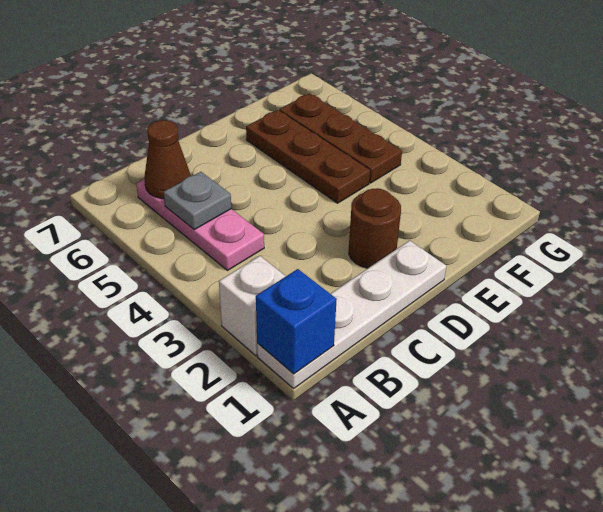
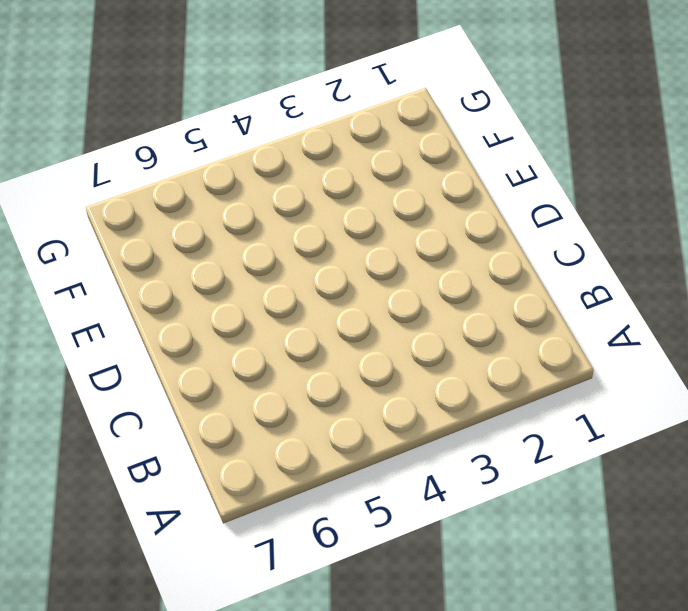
none -> white plate A1:D1 level 1
none -> white brick A2 level 1

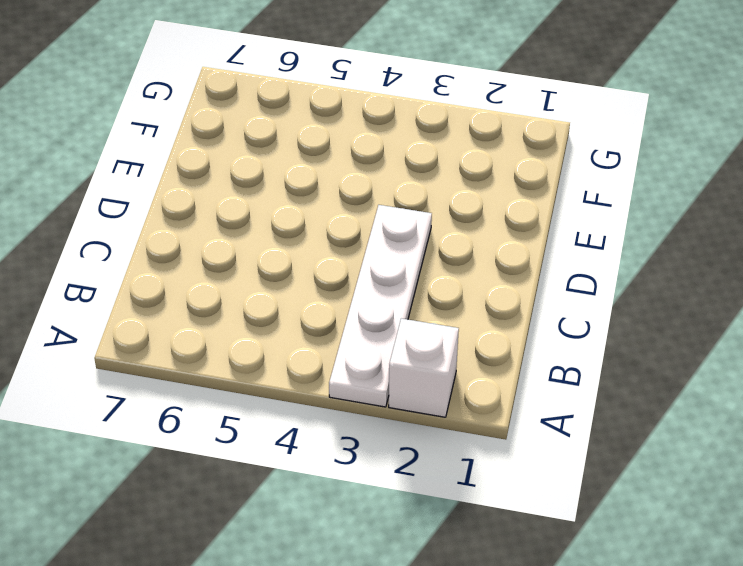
white plate A3:D3 level 1 -> white plate A1:D1 level 1
none -> pink plate B4:B6 level 1
none -> brown round brick D2 level 1

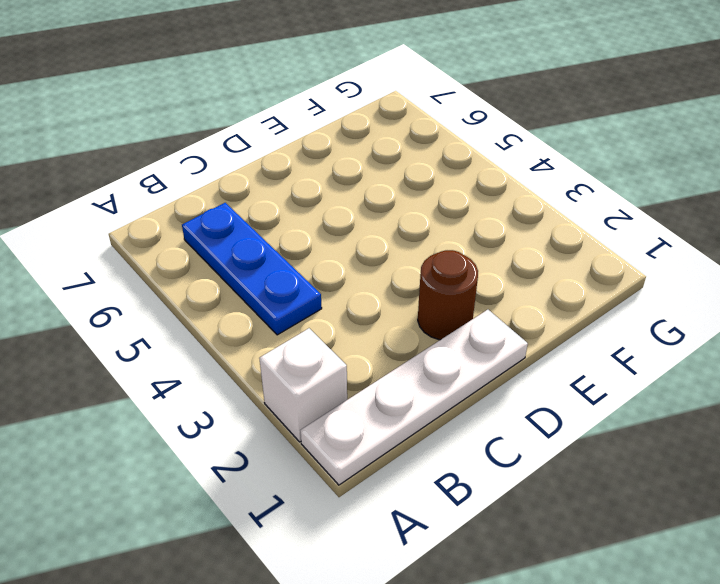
blue plate B4:B6 level 1 -> pink plate B4:B6 level 1
none -> brown plate E4:E6 level 1
none -> brown plate F4:F6 level 1

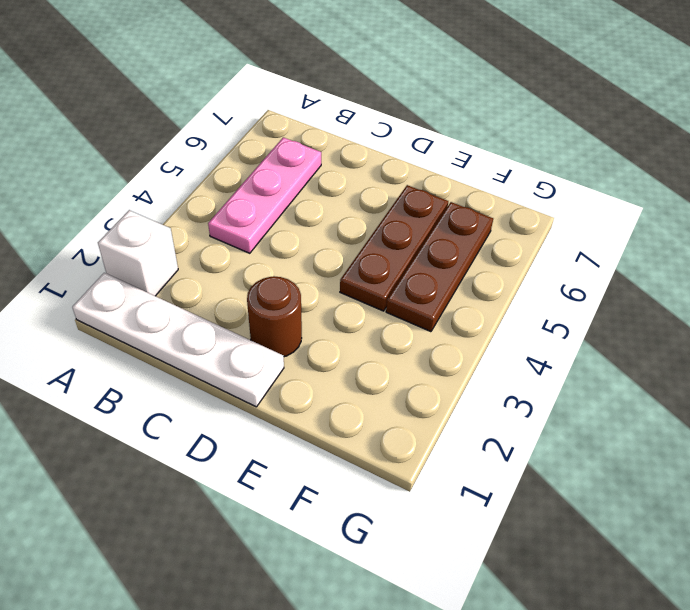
none -> blue brick A1 level 2
none -> grey plate B5 level 2

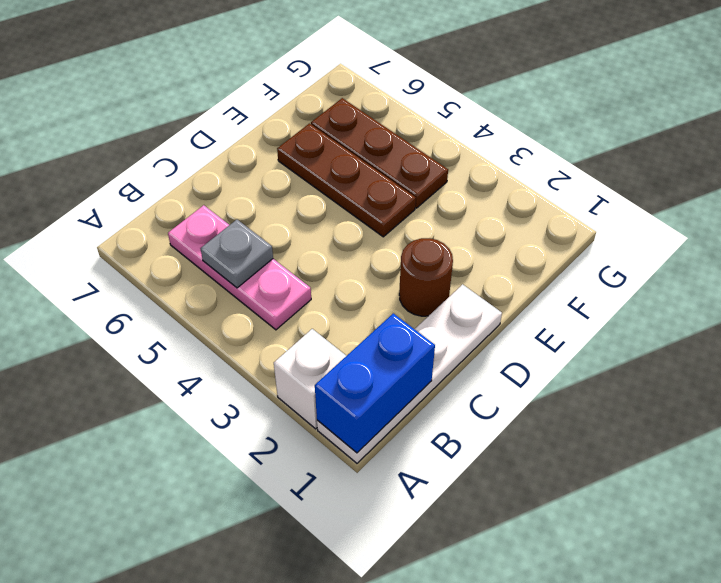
blue brick A1:B1 level 2 -> blue brick A1 level 2
none -> brown cone B6 level 2

